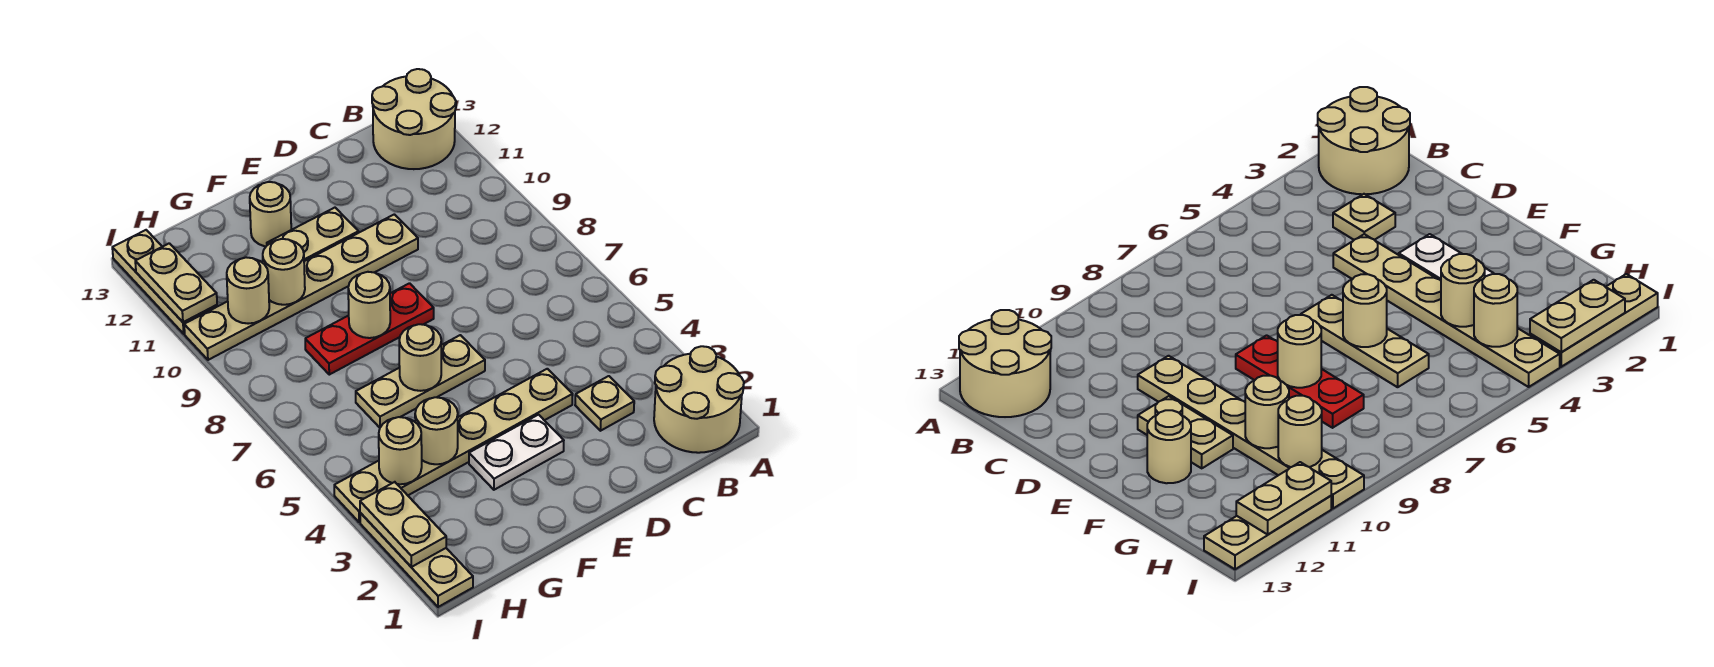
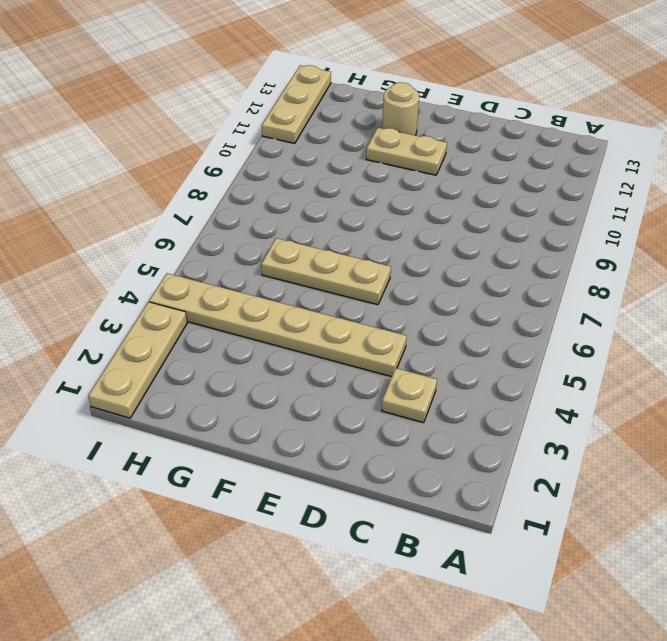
none -> tan round brick A1:B2 level 1
none -> tan round brick A12:B13 level 1
none -> tan plate D10:I10 level 1

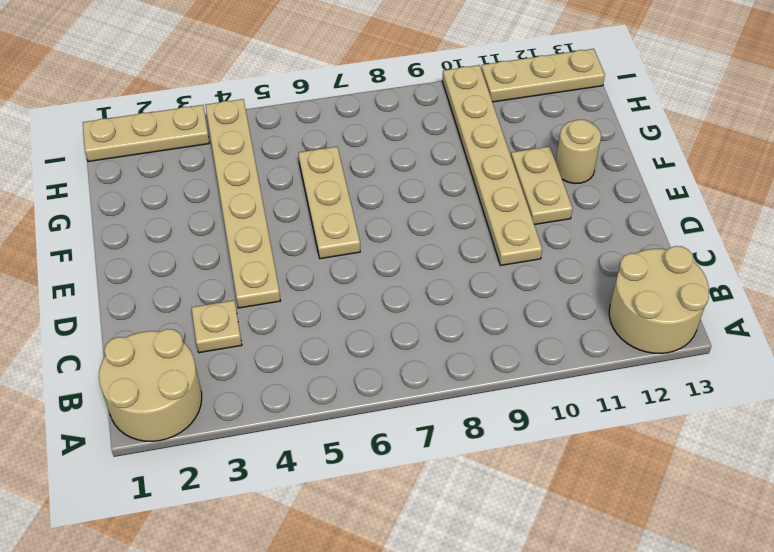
none -> white plate E3:F3 level 1
none -> red plate E8:G8 level 1
none -> tan round brick F6 level 2

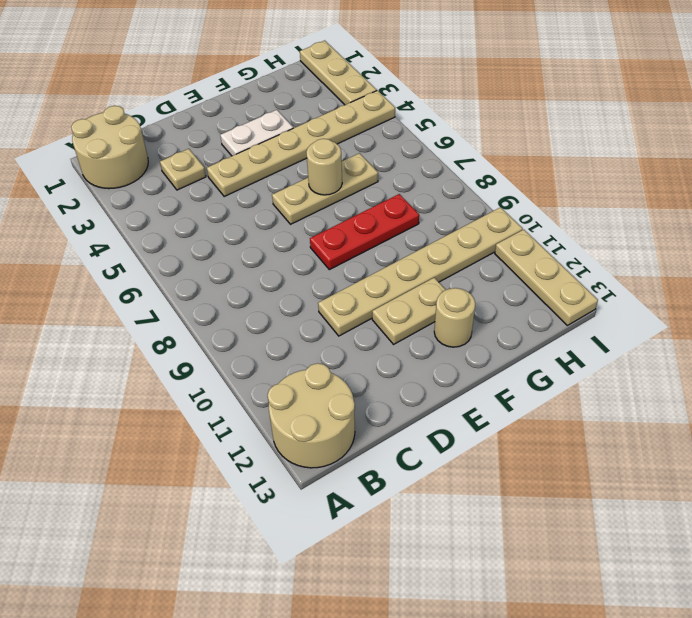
none -> tan round brick F8 level 2
none -> tan round brick G4 level 2
none -> tan round brick G10 level 2

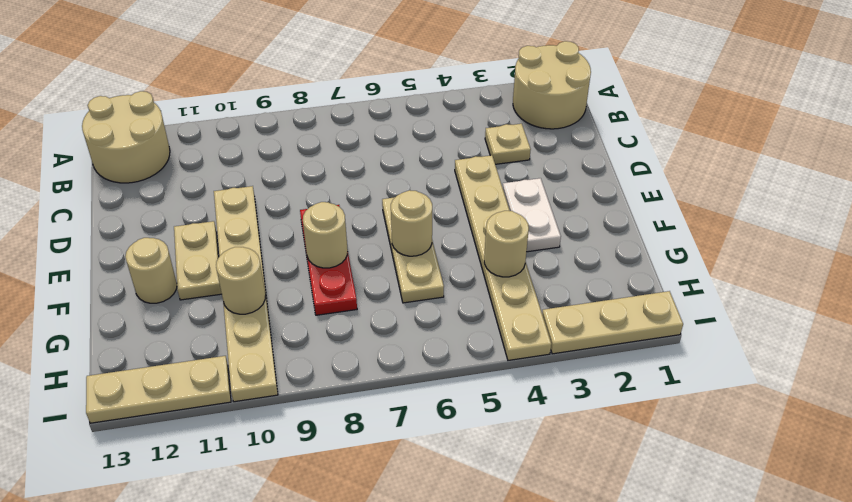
none -> tan round brick H4 level 2
none -> tan round brick H10 level 2
none -> tan plate I2:I3 level 2

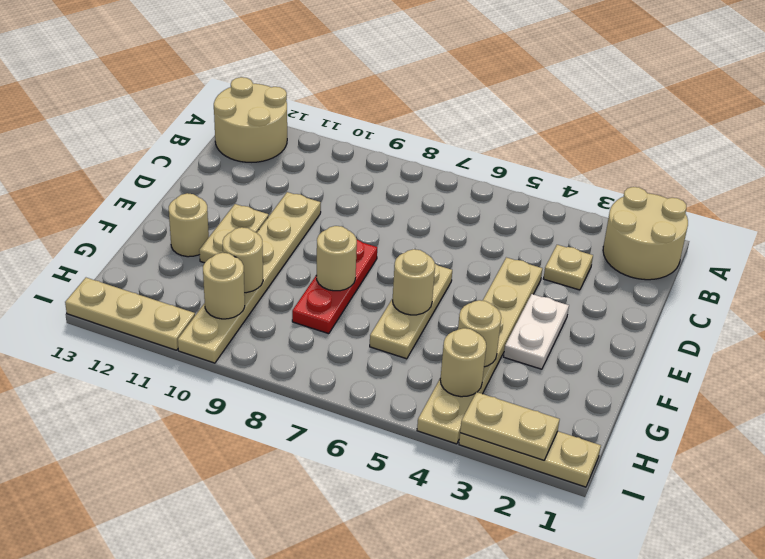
none -> tan plate I11:I12 level 2

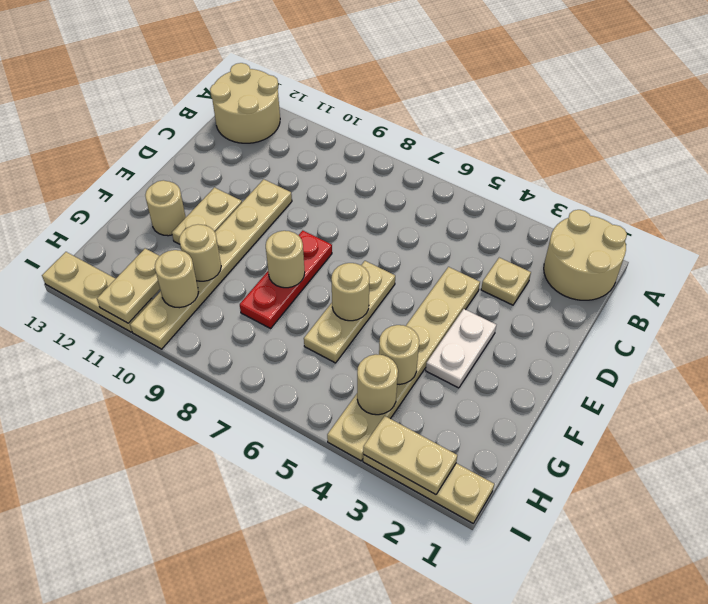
tan plate H11:I11 level 2 -> tan plate I11:I12 level 2

